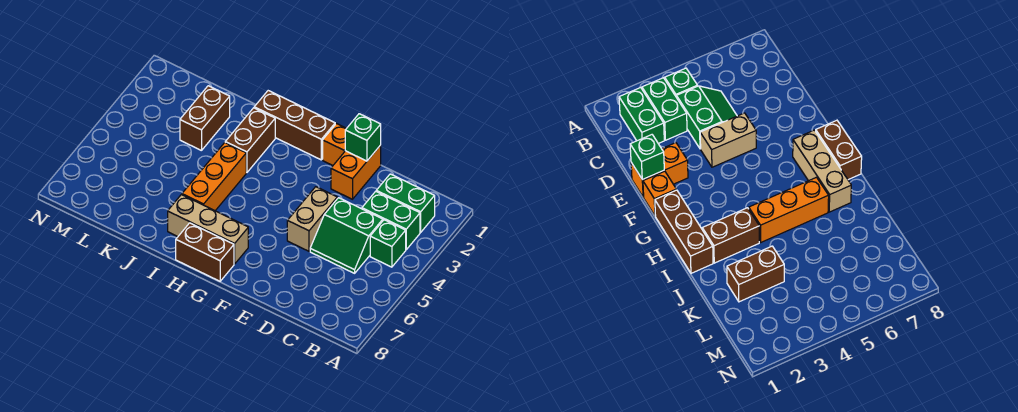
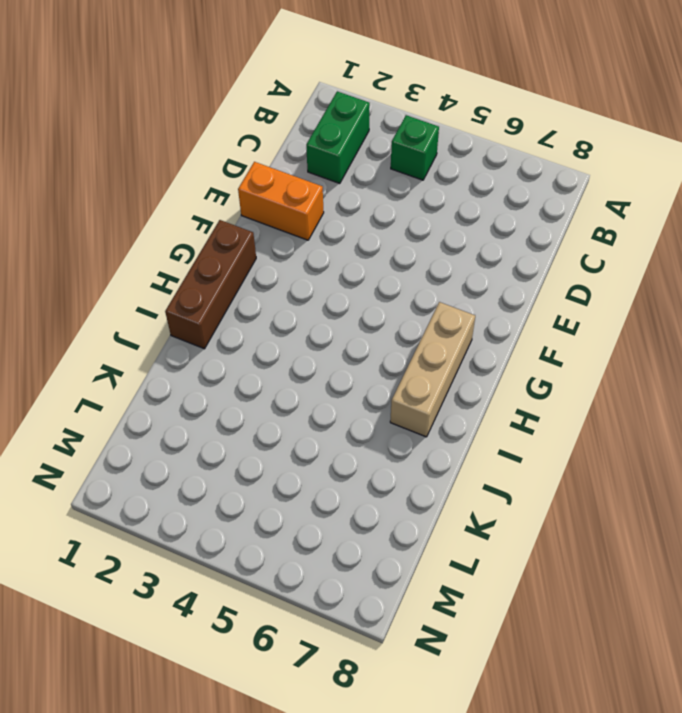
none -> green brick B3:C3 level 1
none -> green slope C4:D5 level 1 top 4
none -> tan brick E4:E5 level 1

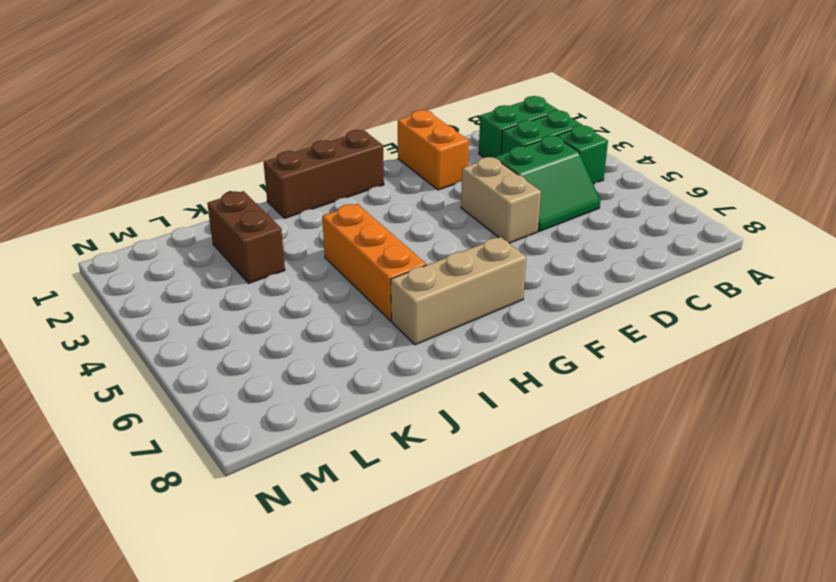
none -> orange brick F1 level 1
none -> brown brick G8:H8 level 1
none -> brown brick I2:I3 level 1

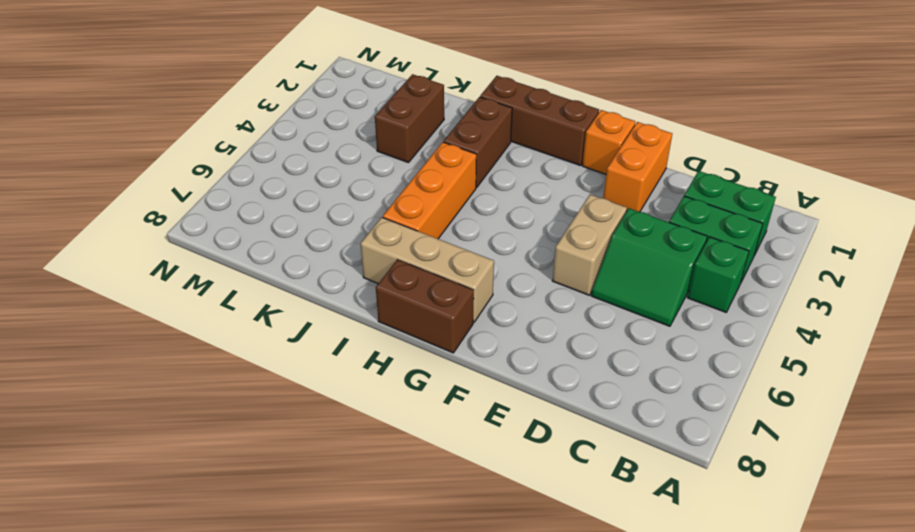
none -> green brick E1 level 2

